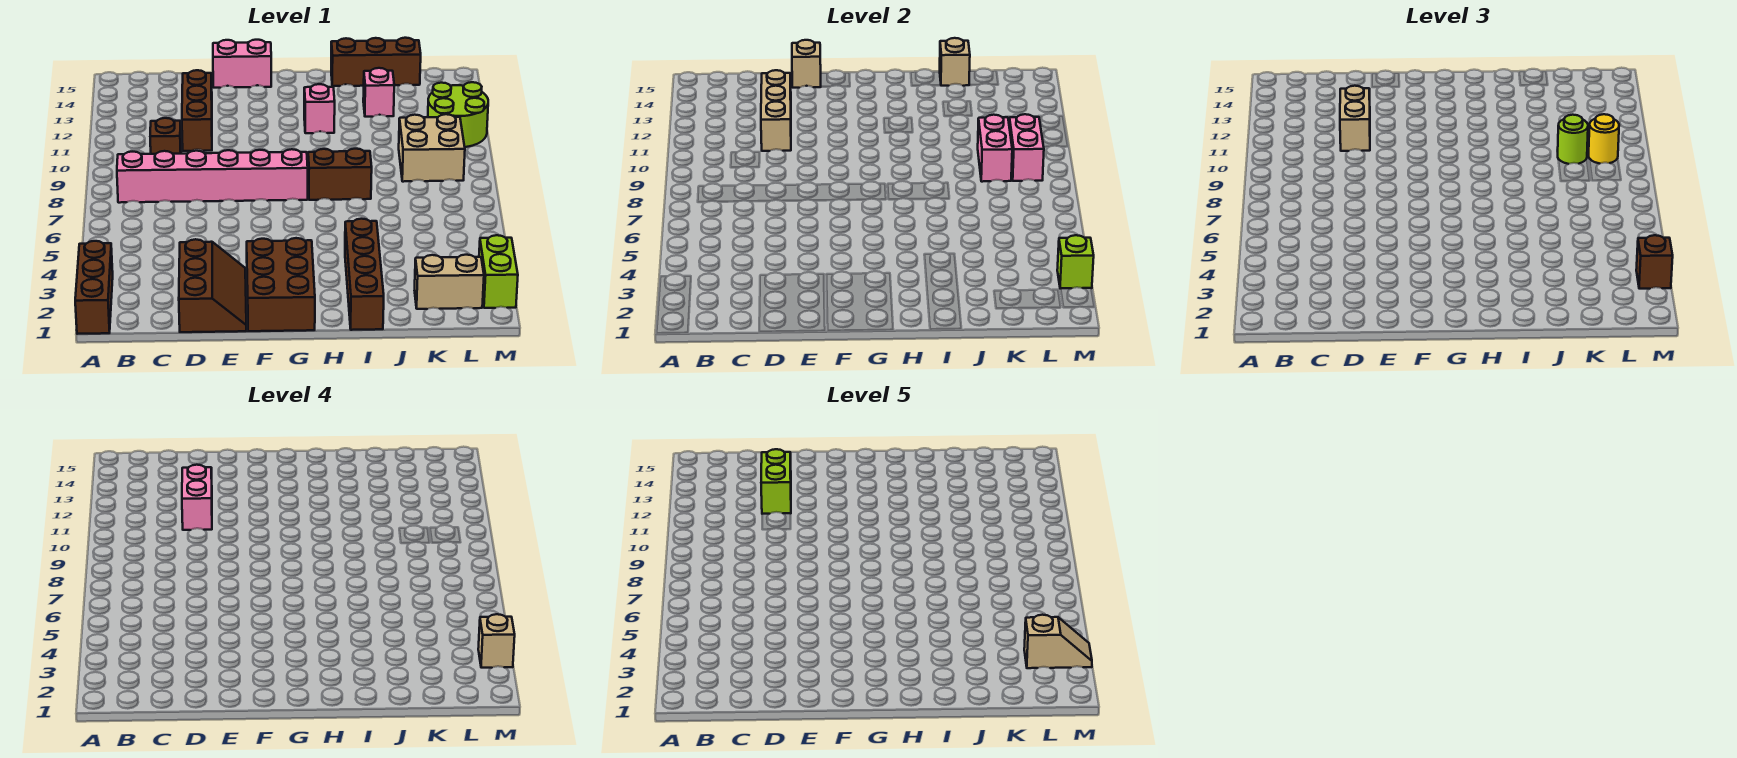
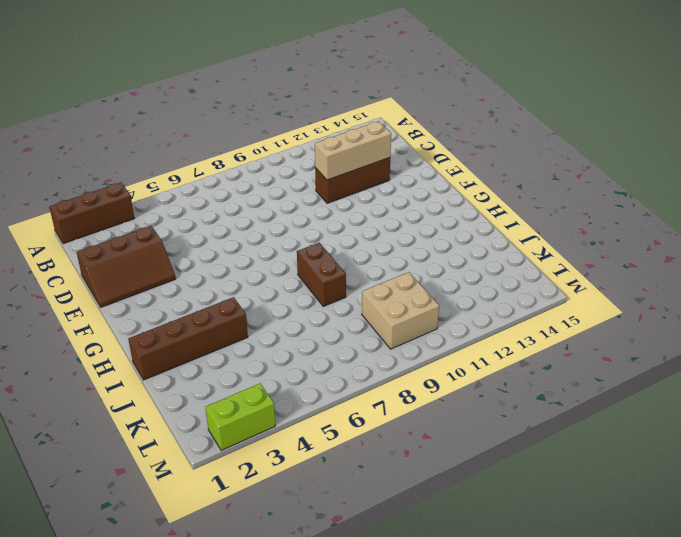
none -> pink brick B8:G8 level 1
none -> brown brick C10 level 1
none -> pink brick E15:F15 level 1
none -> brown brick F1:G3 level 1

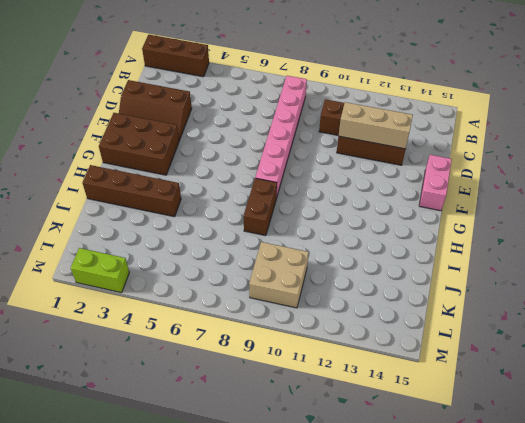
none -> pink brick H12 level 1
none -> brown brick I15:K15 level 1
none -> pink brick J13 level 1
none -> tan brick K2:L2 level 1

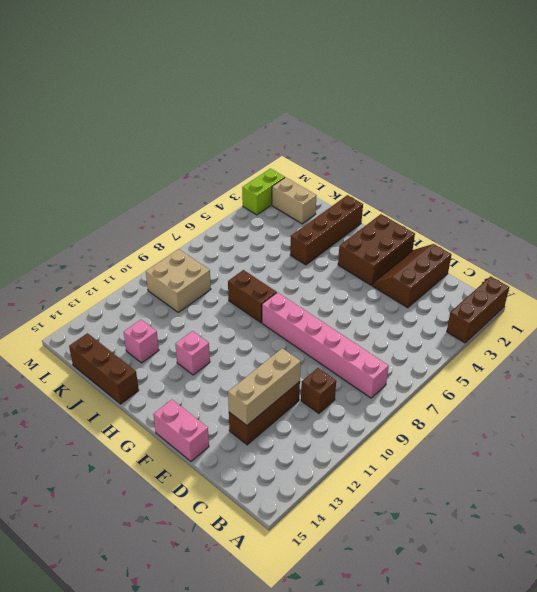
none -> lime round brick L11:M12 level 1
none -> tan brick E15 level 2
none -> tan brick J15 level 2
none -> pink brick K9:K10 level 2

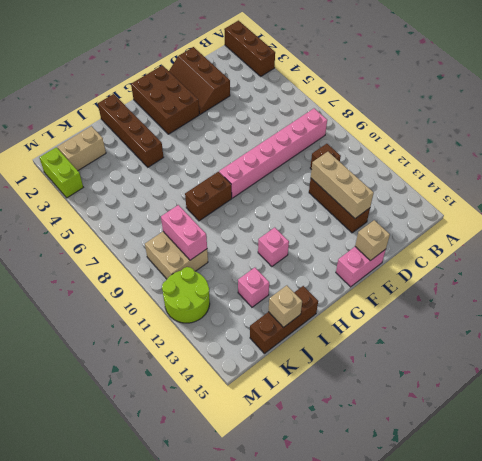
none -> pink brick L9:L10 level 2
none -> lime brick M3 level 2
none -> tan brick D11:D12 level 3
none -> lime round brick K10 level 3

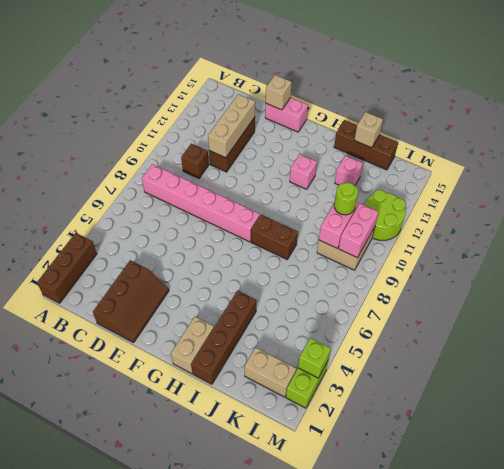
tan brick H1:H2 level 1 -> tan brick D11:D12 level 3
none -> brown brick F1:G3 level 1
none -> yellow round brick L10 level 3
none -> brown brick M3 level 3
none -> pink brick D11:D12 level 4

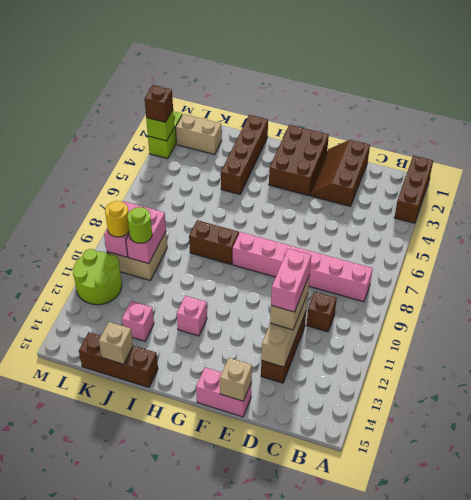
none -> tan brick M3 level 4
none -> lime brick D12:D13 level 5
none -> tan slope L3:M3 level 5 top L

